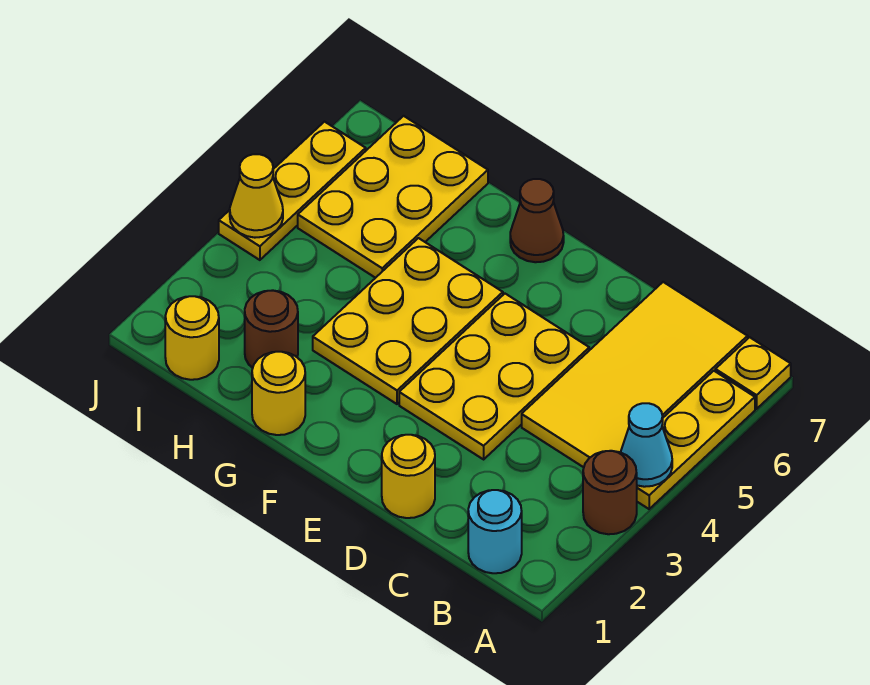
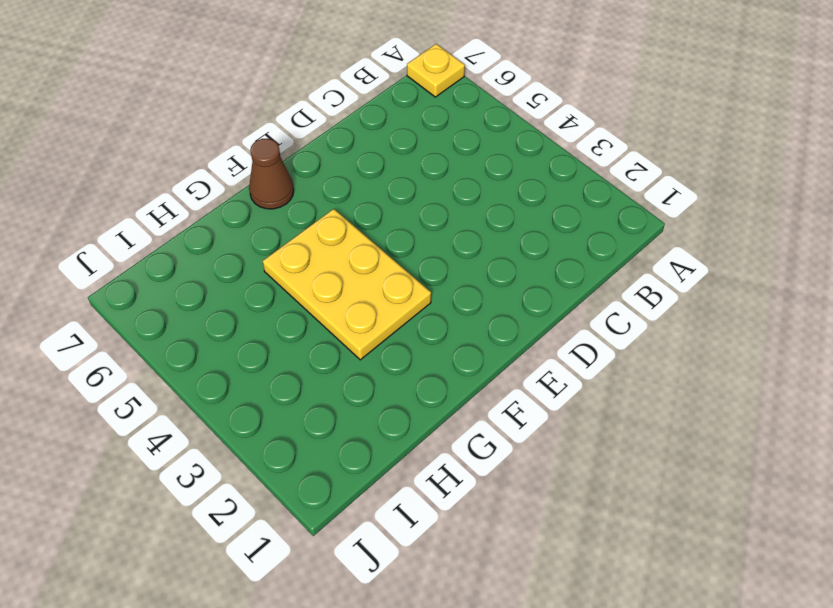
none -> brown round brick A3 level 1
none -> yellow plate A4:A6 level 1
none -> cyan round brick B1 level 1

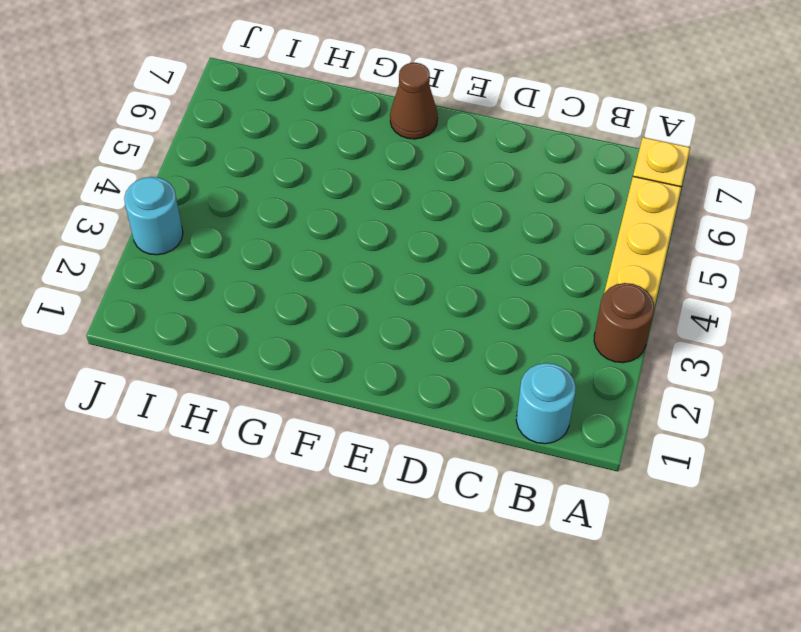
cyan round brick J3 level 1 -> none
none -> yellow tile B4:C7 level 1
none -> yellow round brick D1 level 1
none -> yellow plate D3:E5 level 1

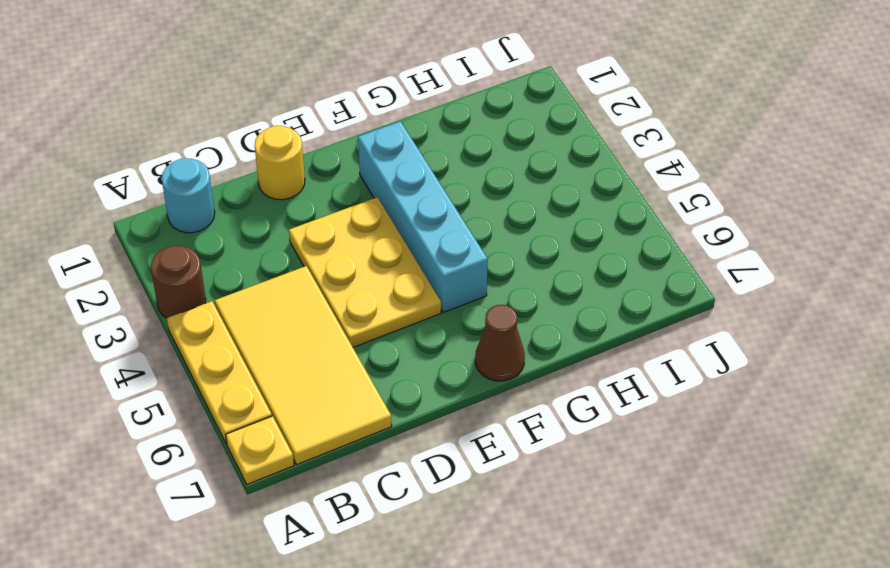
cyan brick F2:F5 level 1 -> yellow plate F3:G5 level 1
none -> yellow round brick G1 level 1
none -> brown round brick H2 level 1
none -> yellow plate H5:I7 level 1

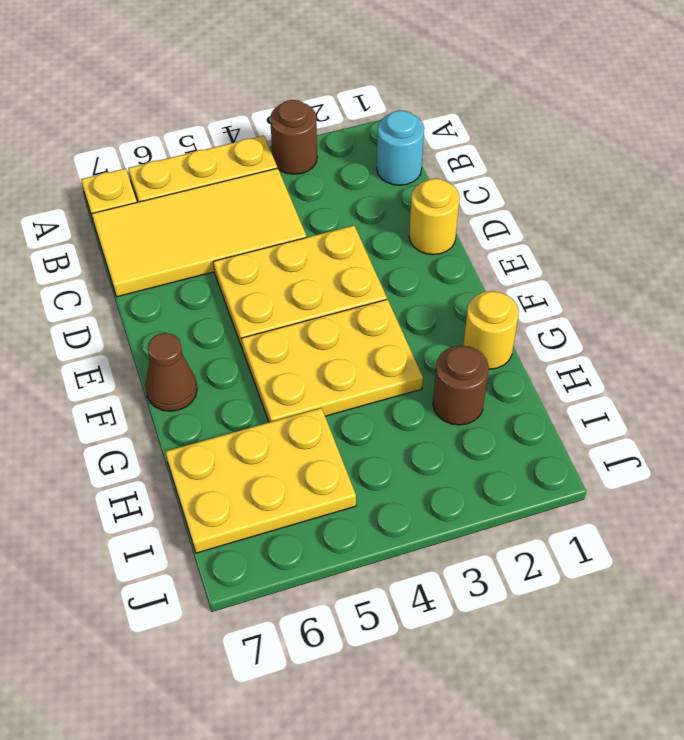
none -> yellow round brick I1 level 1
none -> yellow plate J4:J6 level 1
none -> cyan cone A4 level 2

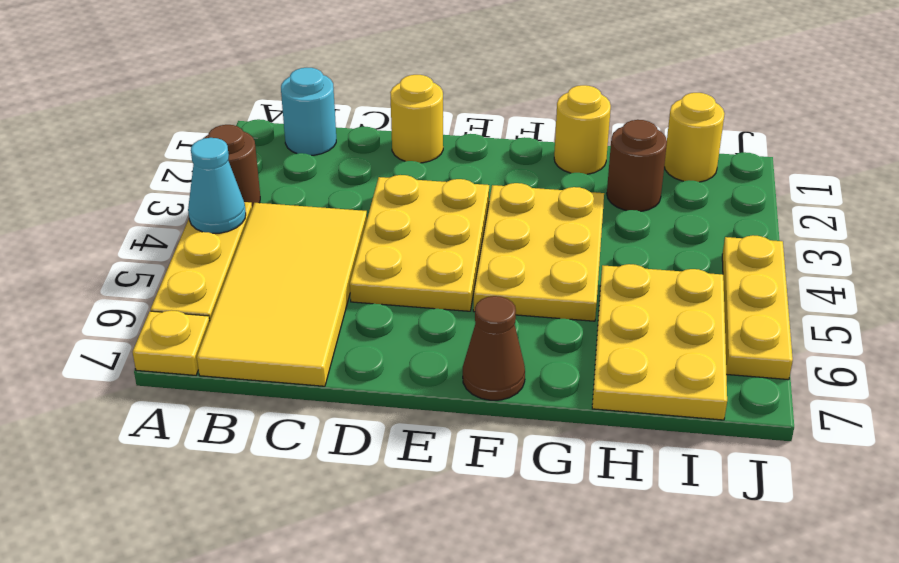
none -> yellow cone J4 level 2

